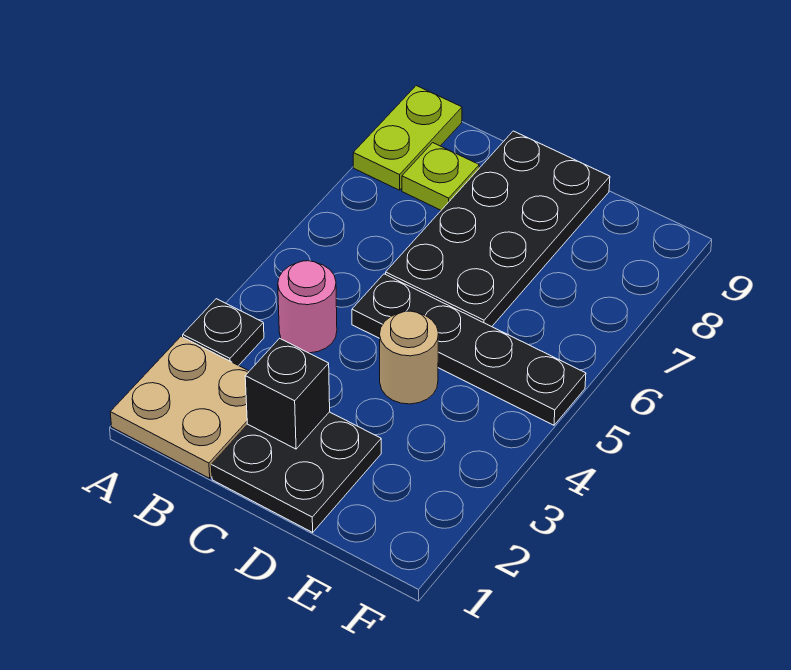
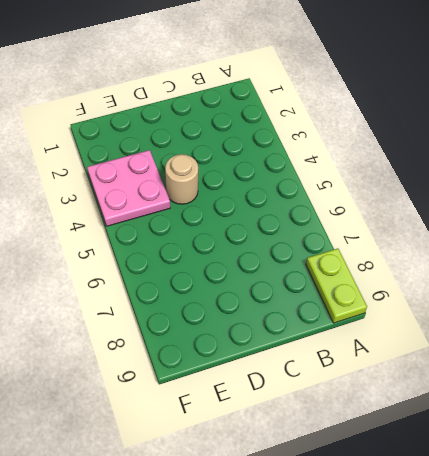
pink plate E3:F4 level 1 -> none
none -> tan plate A1:B2 level 1
none -> black plate A3 level 1

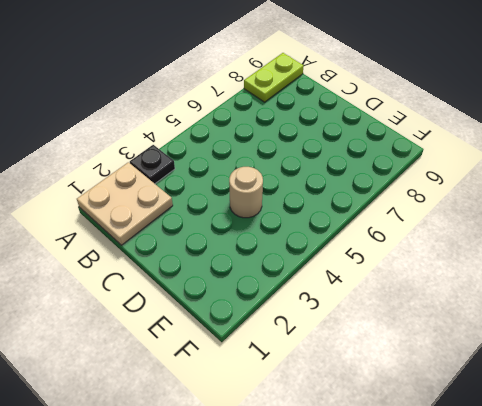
none -> pink round brick B4 level 1
none -> lime plate B8 level 1

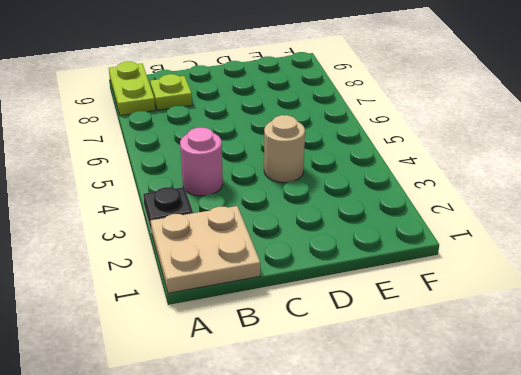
none -> black plate C1:D2 level 1
none -> black plate C5:F5 level 1

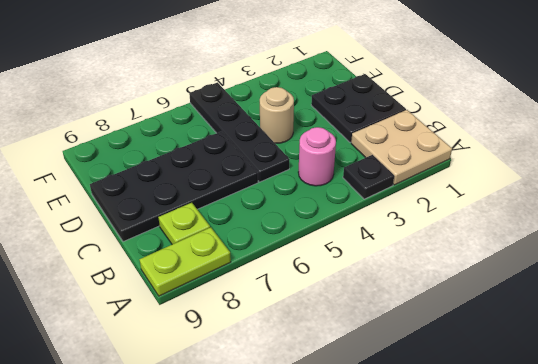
none -> black brick C2 level 2

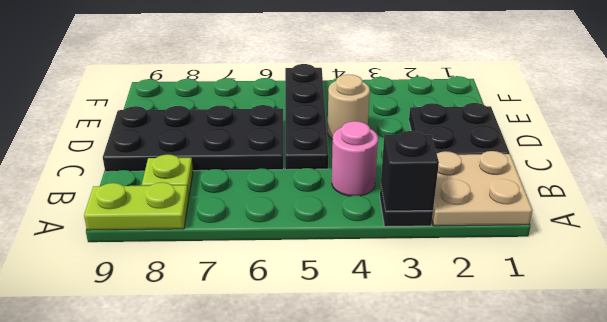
black brick A3 level 2 -> black brick C2 level 2

